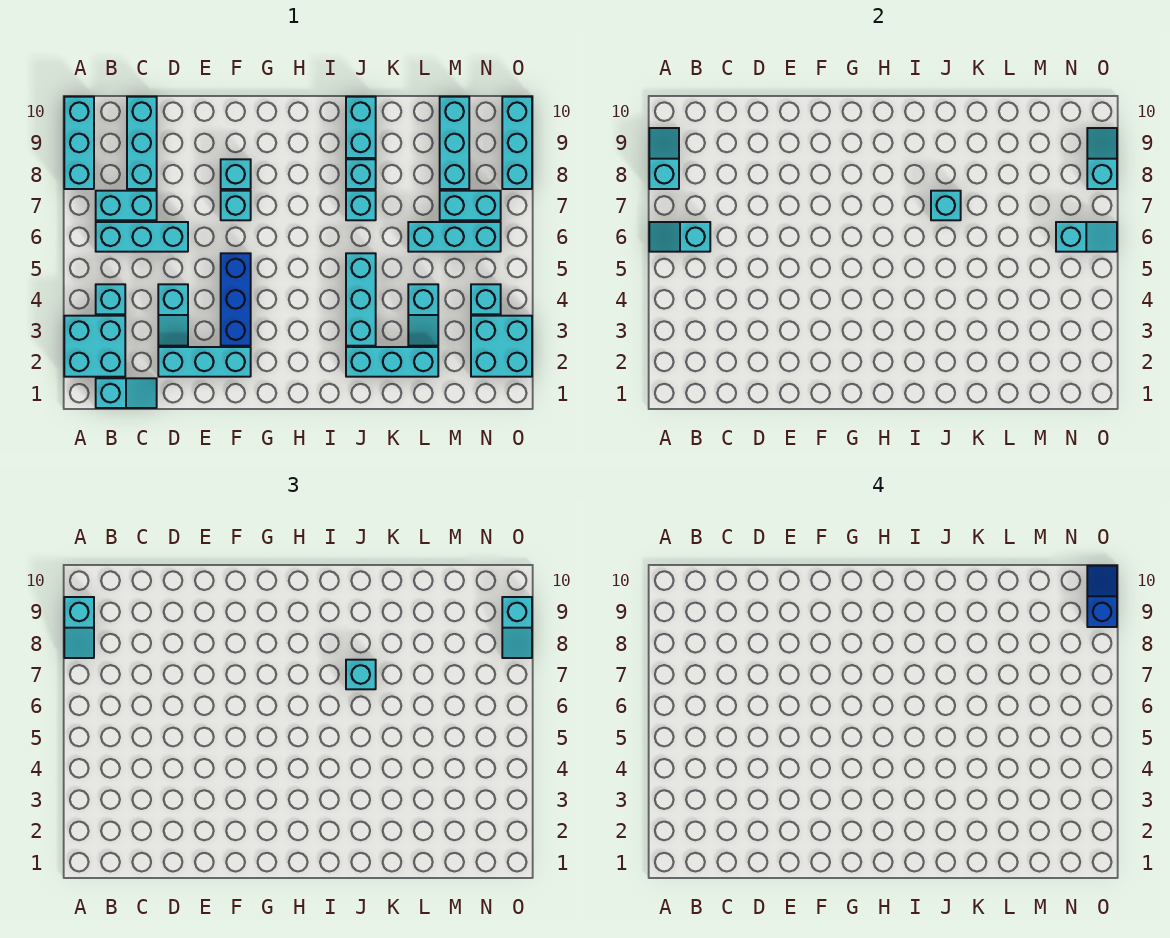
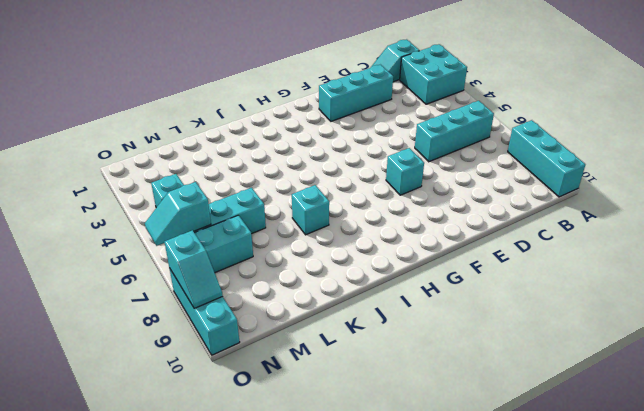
none -> cyan brick B4 level 1
none -> cyan brick B7:C7 level 1
none -> cyan brick C8:C10 level 1
none -> cyan slope D3:D4 level 1 top 4

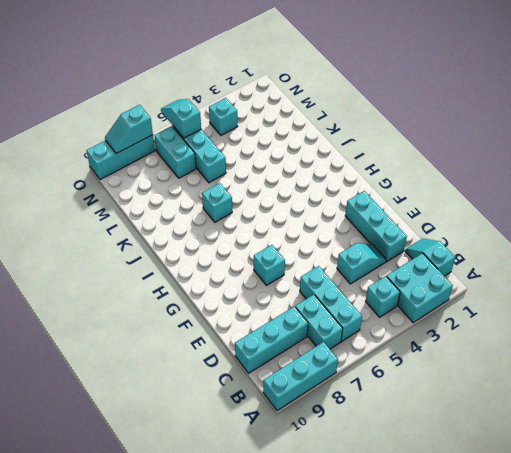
none -> blue brick F3:F5 level 1
none -> cyan brick F8 level 1
none -> cyan brick J2:L2 level 1
none -> cyan brick J3:J5 level 1

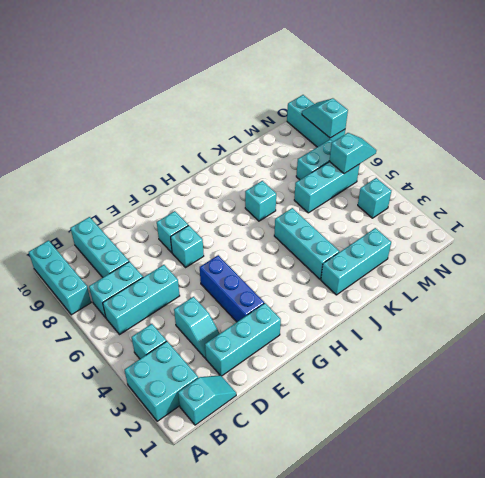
none -> cyan brick J8 level 1
none -> cyan brick J9:J10 level 1
none -> cyan slope L3:L4 level 1 top 4
none -> cyan brick M8:M10 level 1

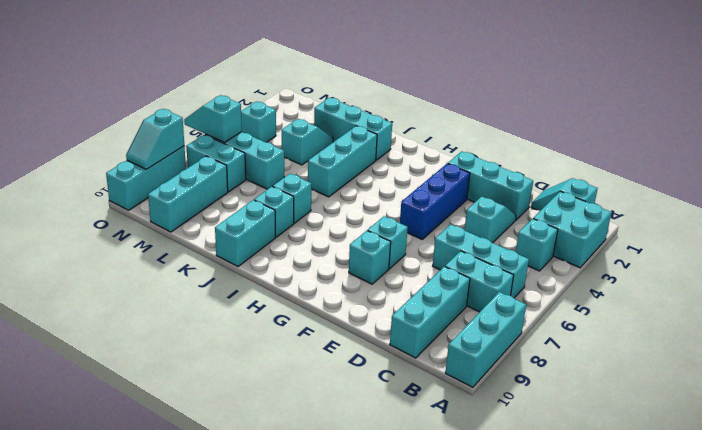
none -> cyan brick N2:O3 level 1
none -> cyan slope A6:B6 level 2 top B
none -> cyan slope A8:A9 level 2 top 8
none -> cyan brick J7 level 2

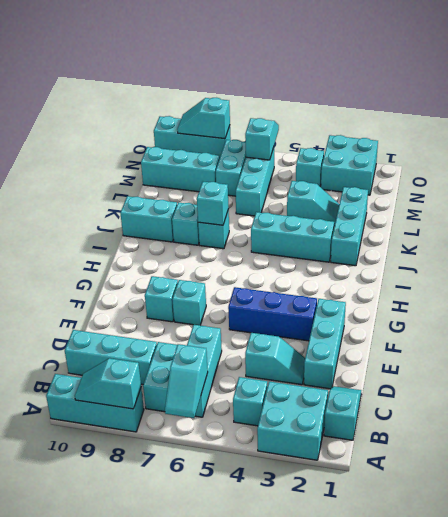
none -> cyan slope A8:A9 level 3 top 9
none -> cyan brick J7 level 3
none -> cyan slope O8:O9 level 3 top 9
none -> blue slope O9:O10 level 4 top 9

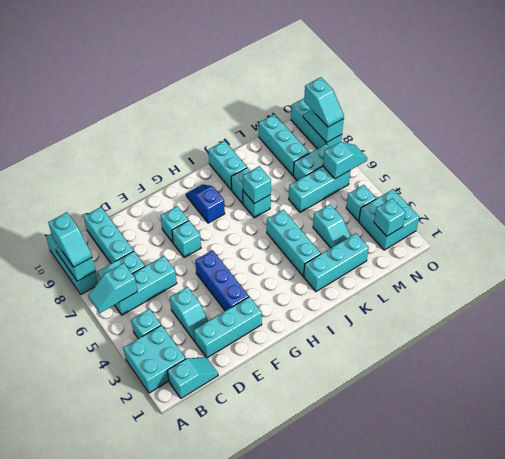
blue slope H8:H9 level 1 top 8 -> blue slope O9:O10 level 4 top 9
cyan brick N2 level 2 -> cyan brick J7 level 3

